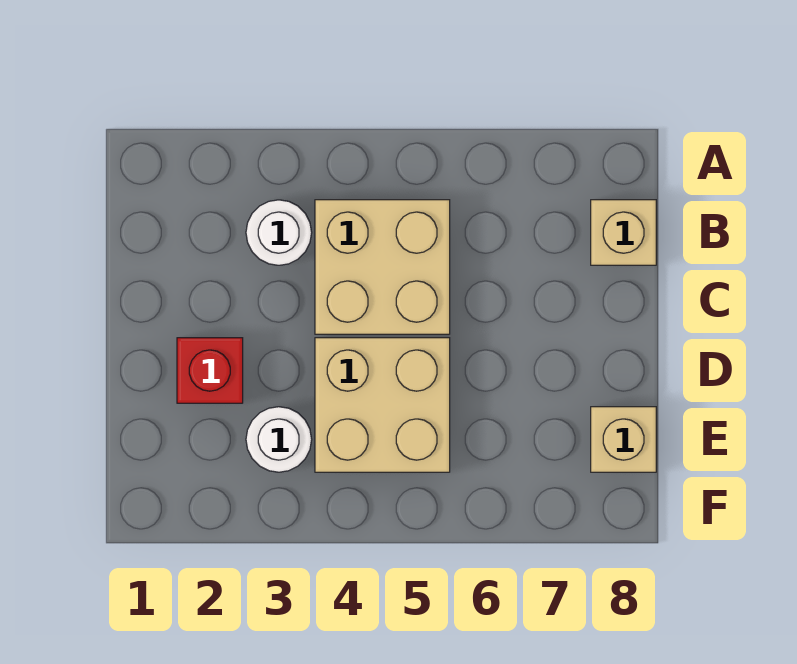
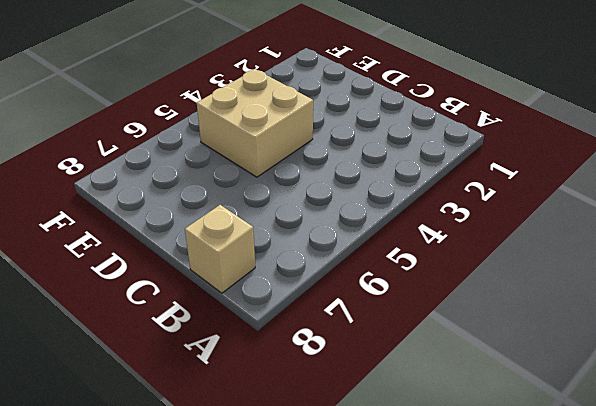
none -> white round brick B3 level 1
none -> tan brick B4:C5 level 1

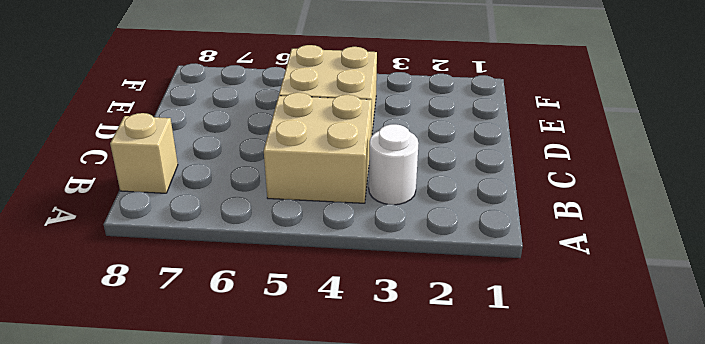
none -> red brick D2 level 1
none -> white round brick E3 level 1

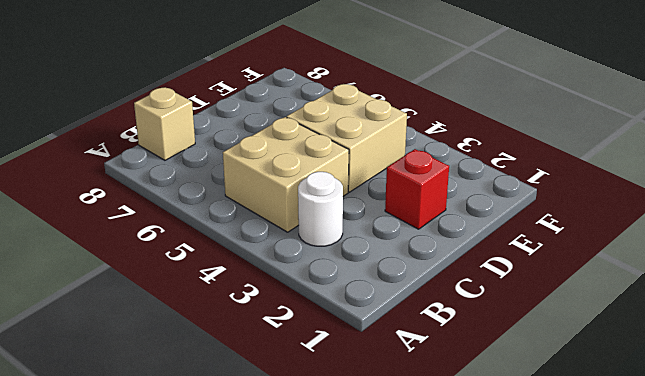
none -> white round brick E3 level 1
none -> tan brick E8 level 1

